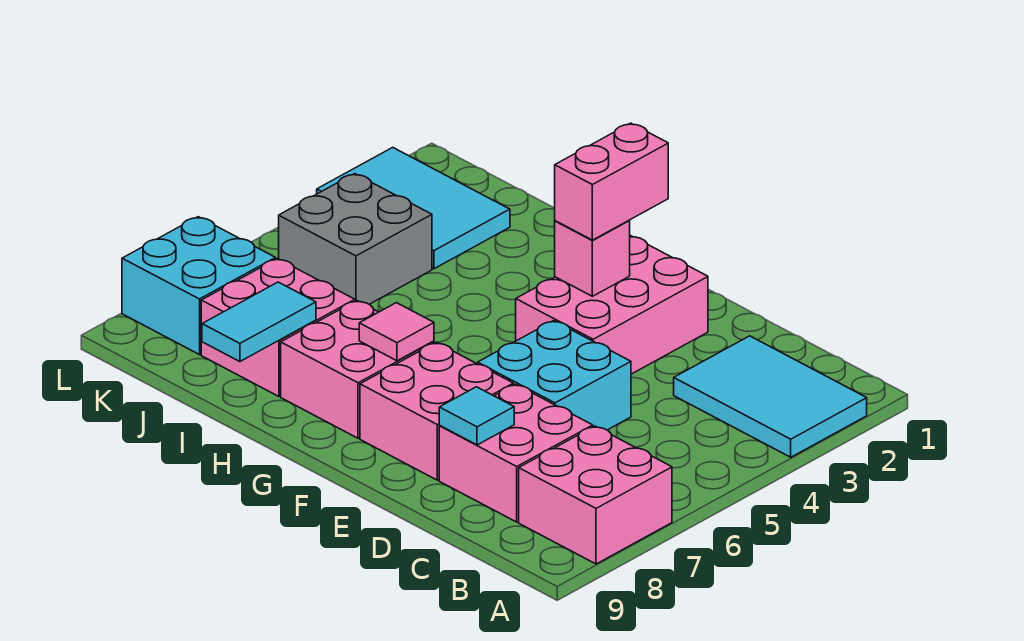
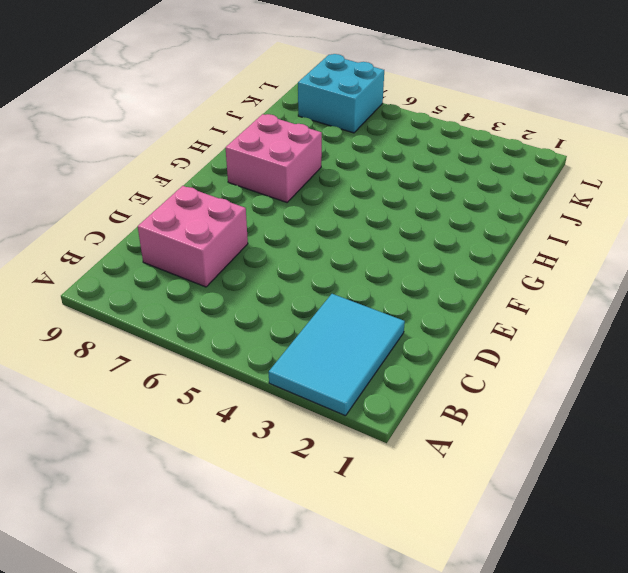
none -> pink brick A7:B8 level 1
none -> cyan brick D5:E6 level 1
none -> pink brick E2:F4 level 1

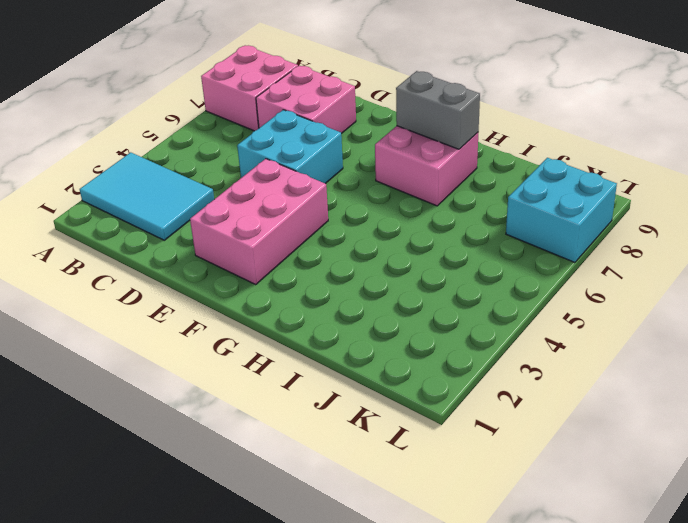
grey brick G8:H8 level 2 -> none
none -> pink brick E7:F8 level 1
none -> pink brick I7:J8 level 1
none -> cyan tile J2:L3 level 1

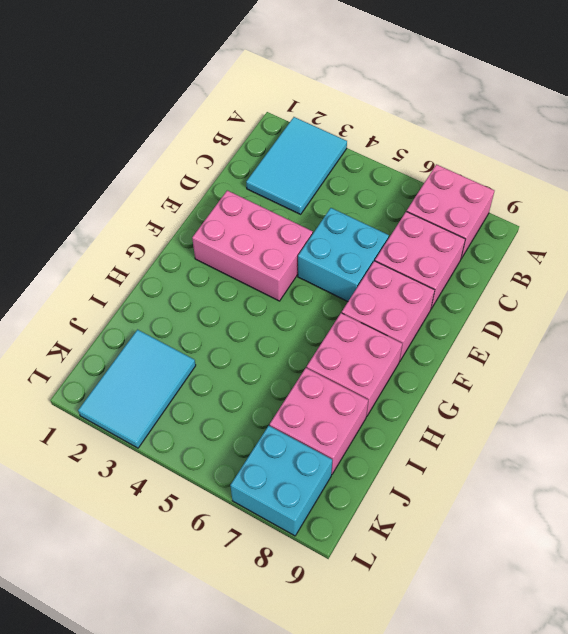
none -> grey brick J4:K5 level 1
none -> cyan tile D8 level 2
none -> pink brick F3 level 2

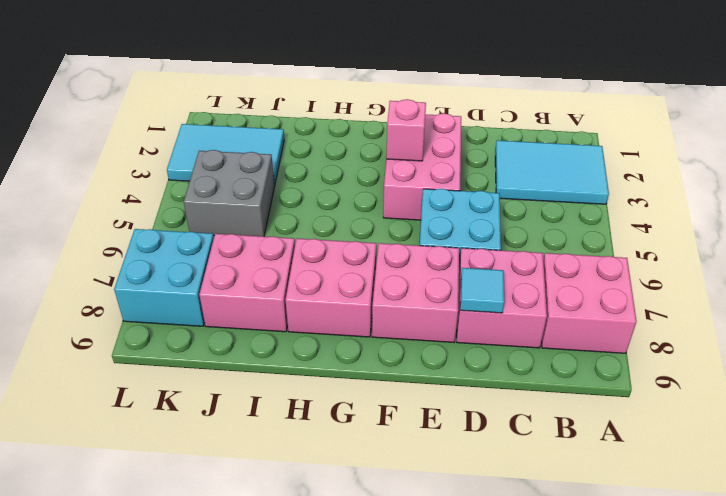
none -> pink tile G7 level 2
none -> cyan tile I8:I9 level 2
none -> pink brick F2:F3 level 3

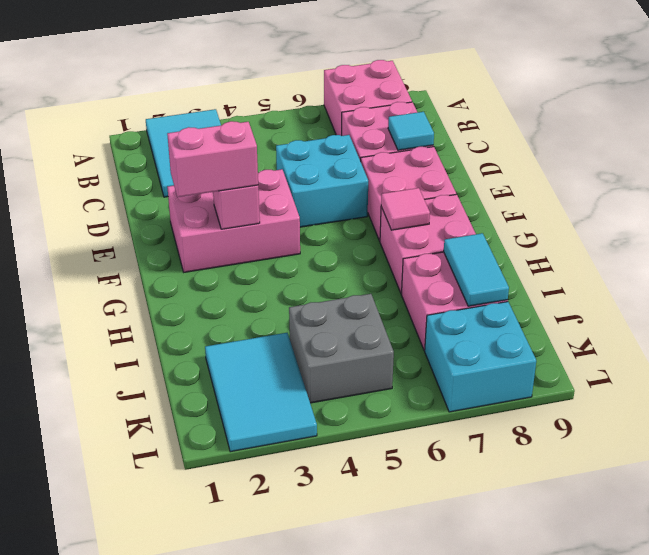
cyan tile I8:J8 level 2 -> cyan tile I8:I9 level 2

